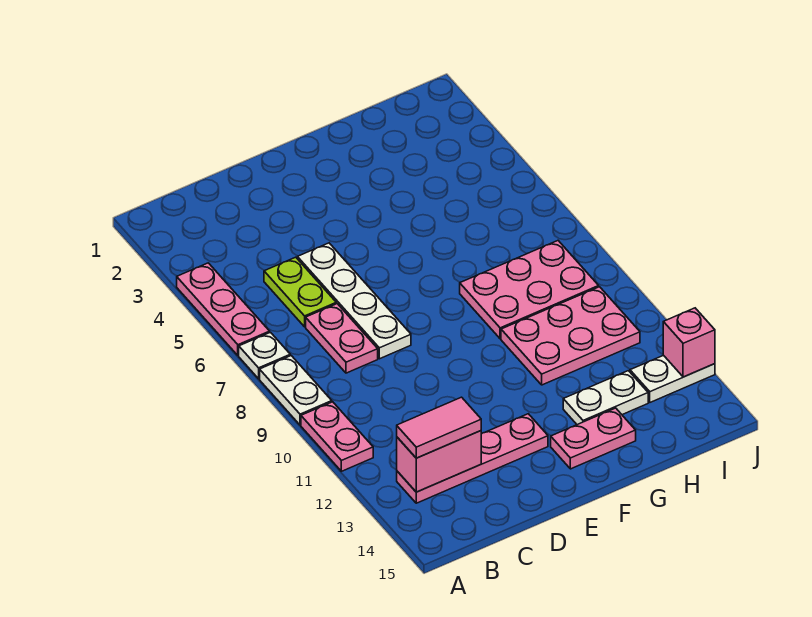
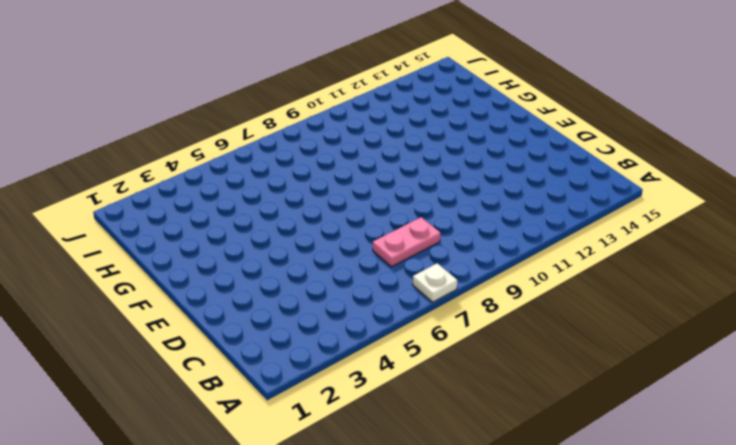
none -> pink plate A4:A6 level 1
none -> white plate A8:A9 level 1
none -> pink plate A10:A11 level 1

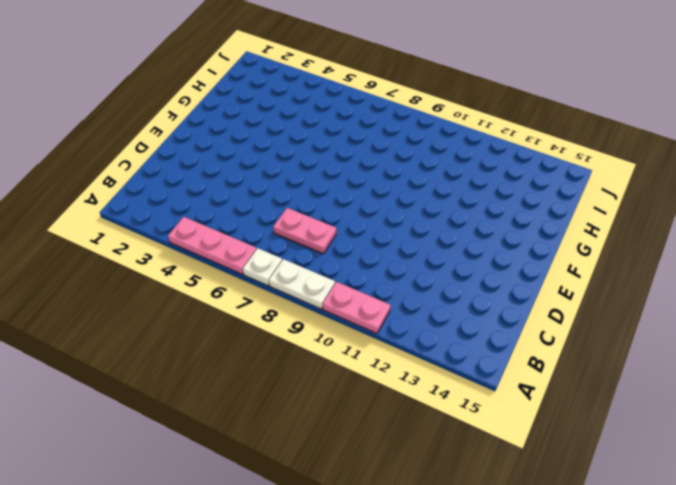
none -> pink plate B13:E13 level 1
none -> lime plate C5:C6 level 1
none -> white plate D5:D8 level 1

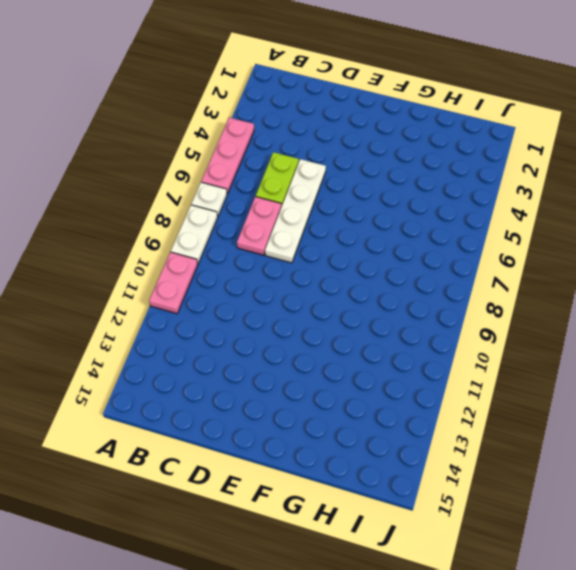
none -> pink plate B13:E13 level 1
none -> pink plate F14:G14 level 1
none -> pink plate G8:I9 level 1

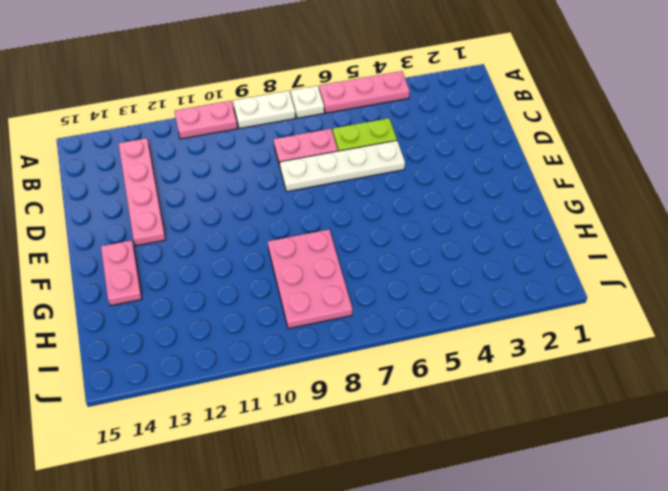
none -> pink plate G10:I11 level 1
none -> white plate G13:H13 level 1
none -> white plate I13:J13 level 1

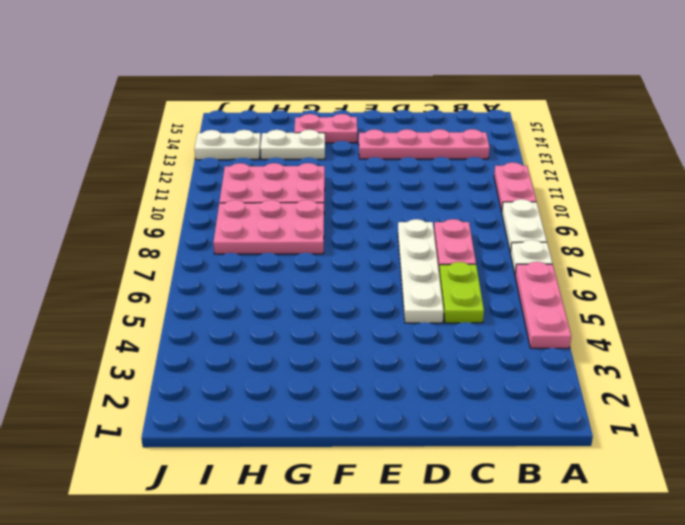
none -> pink brick B13:C13 level 2
none -> pink brick J13 level 2
none -> pink tile B13:C13 level 3

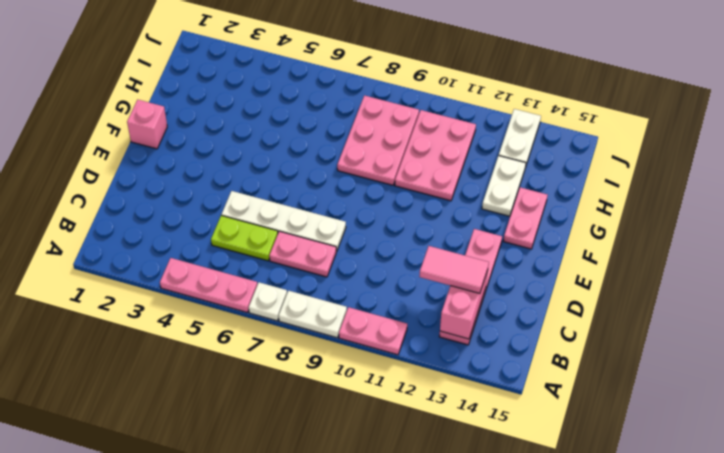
pink tile C12:C13 level 3 -> pink tile B13:C13 level 3
pink brick F1 level 1 -> pink brick J13 level 2

